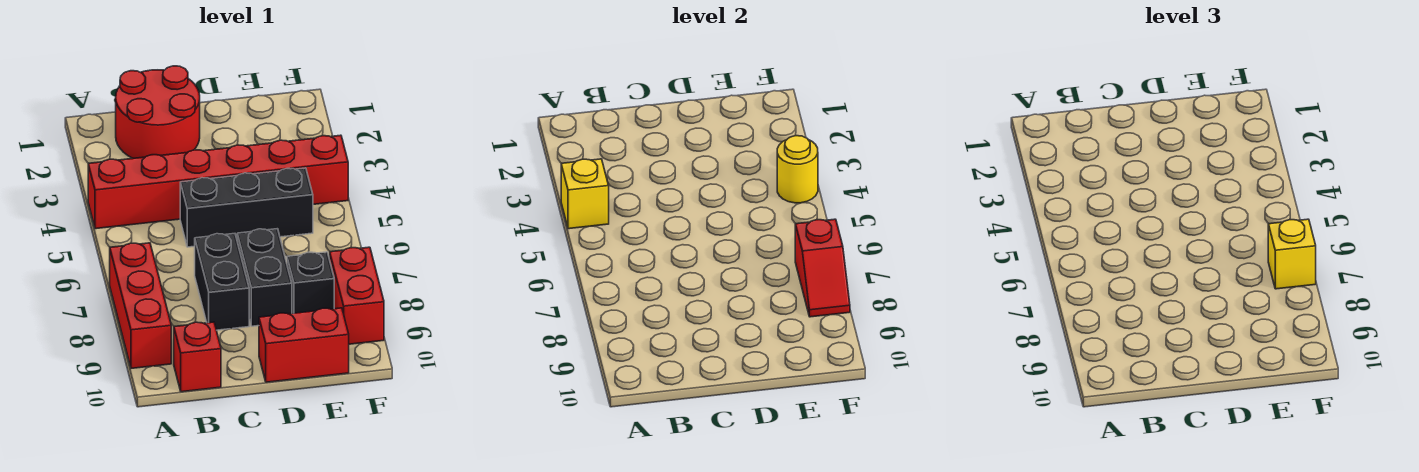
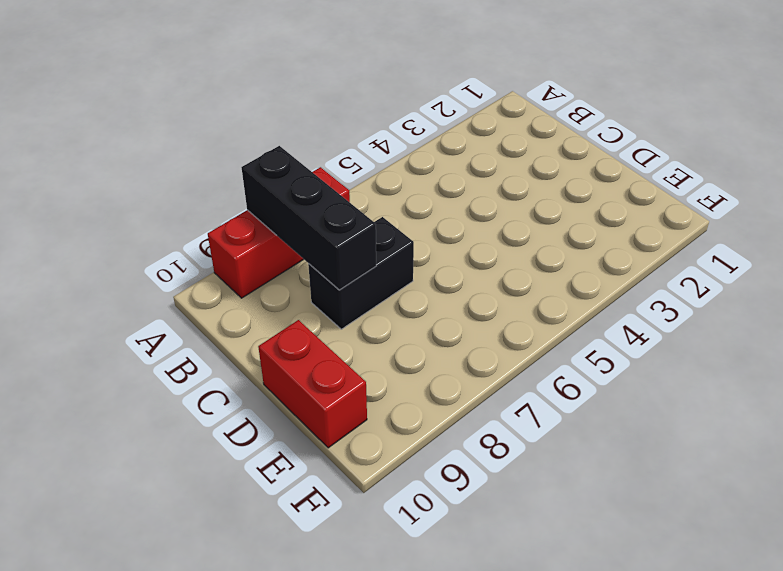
black brick A8:C8 level 2 -> black brick C5:E5 level 1
none -> red brick A4:F4 level 1
none -> red round brick B1:C2 level 1
none -> red brick B10 level 1

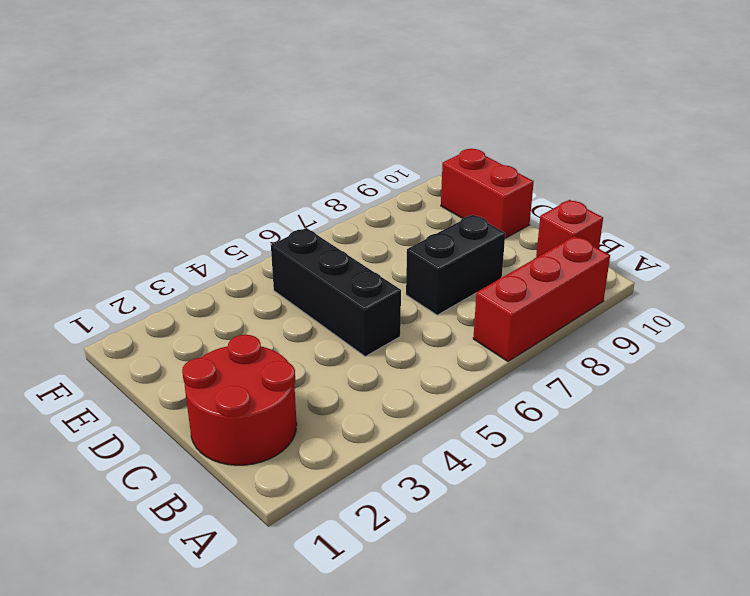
none -> red brick A4:F4 level 1
none -> black brick D7:D8 level 1
none -> black brick E8 level 1

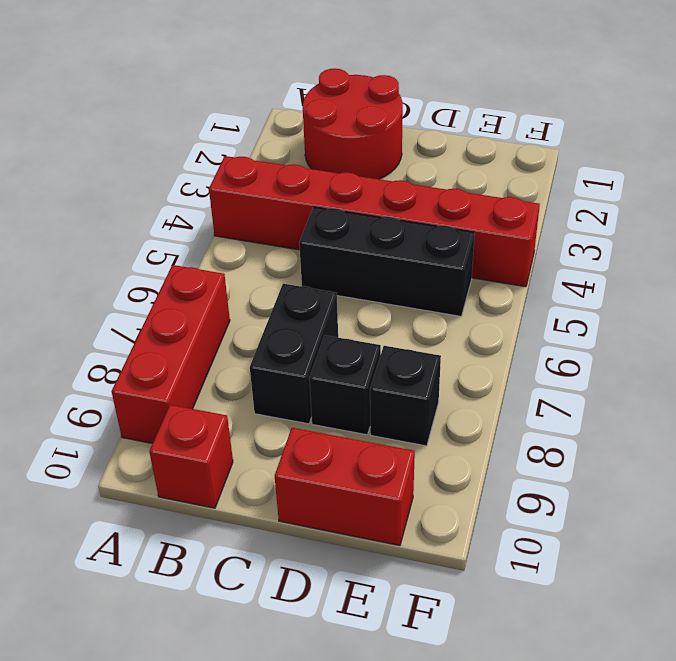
black brick D8 level 1 -> black brick D7:D8 level 1
none -> red brick F8:F9 level 1
none -> yellow brick A4 level 2
none -> yellow round brick F4 level 2

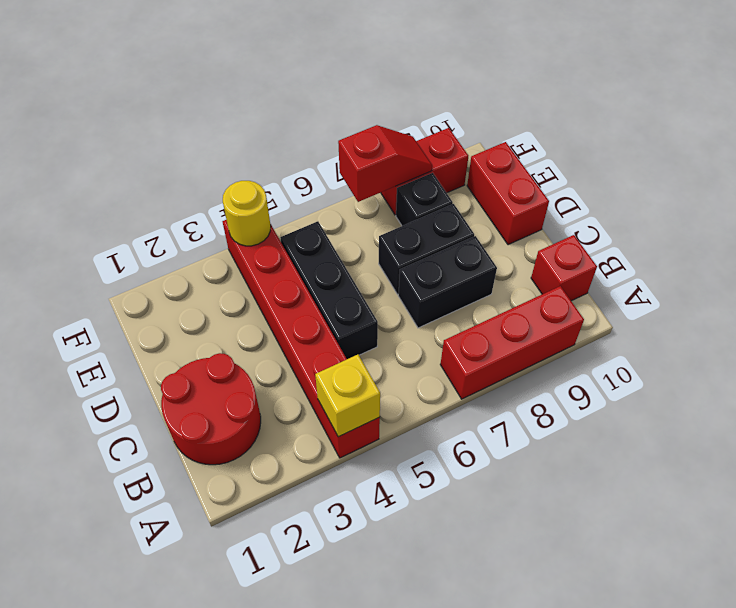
none -> yellow brick F7 level 3

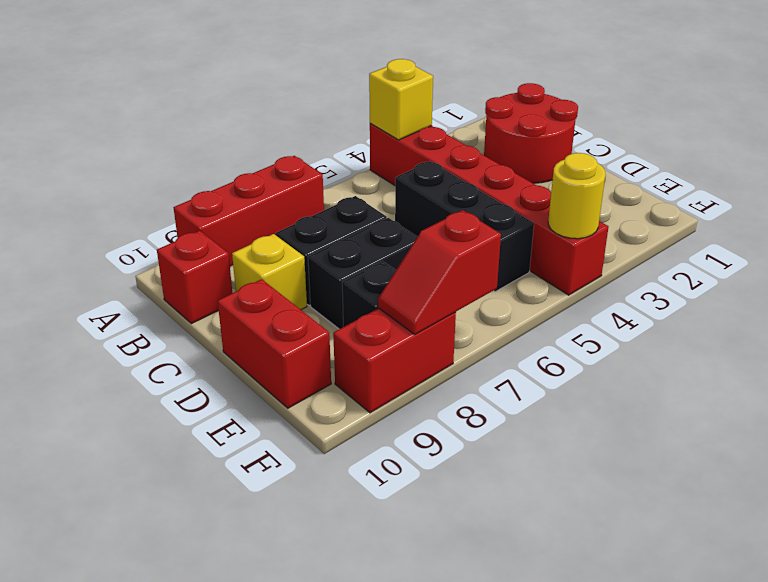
yellow brick C9 level 1 -> yellow brick F7 level 3

